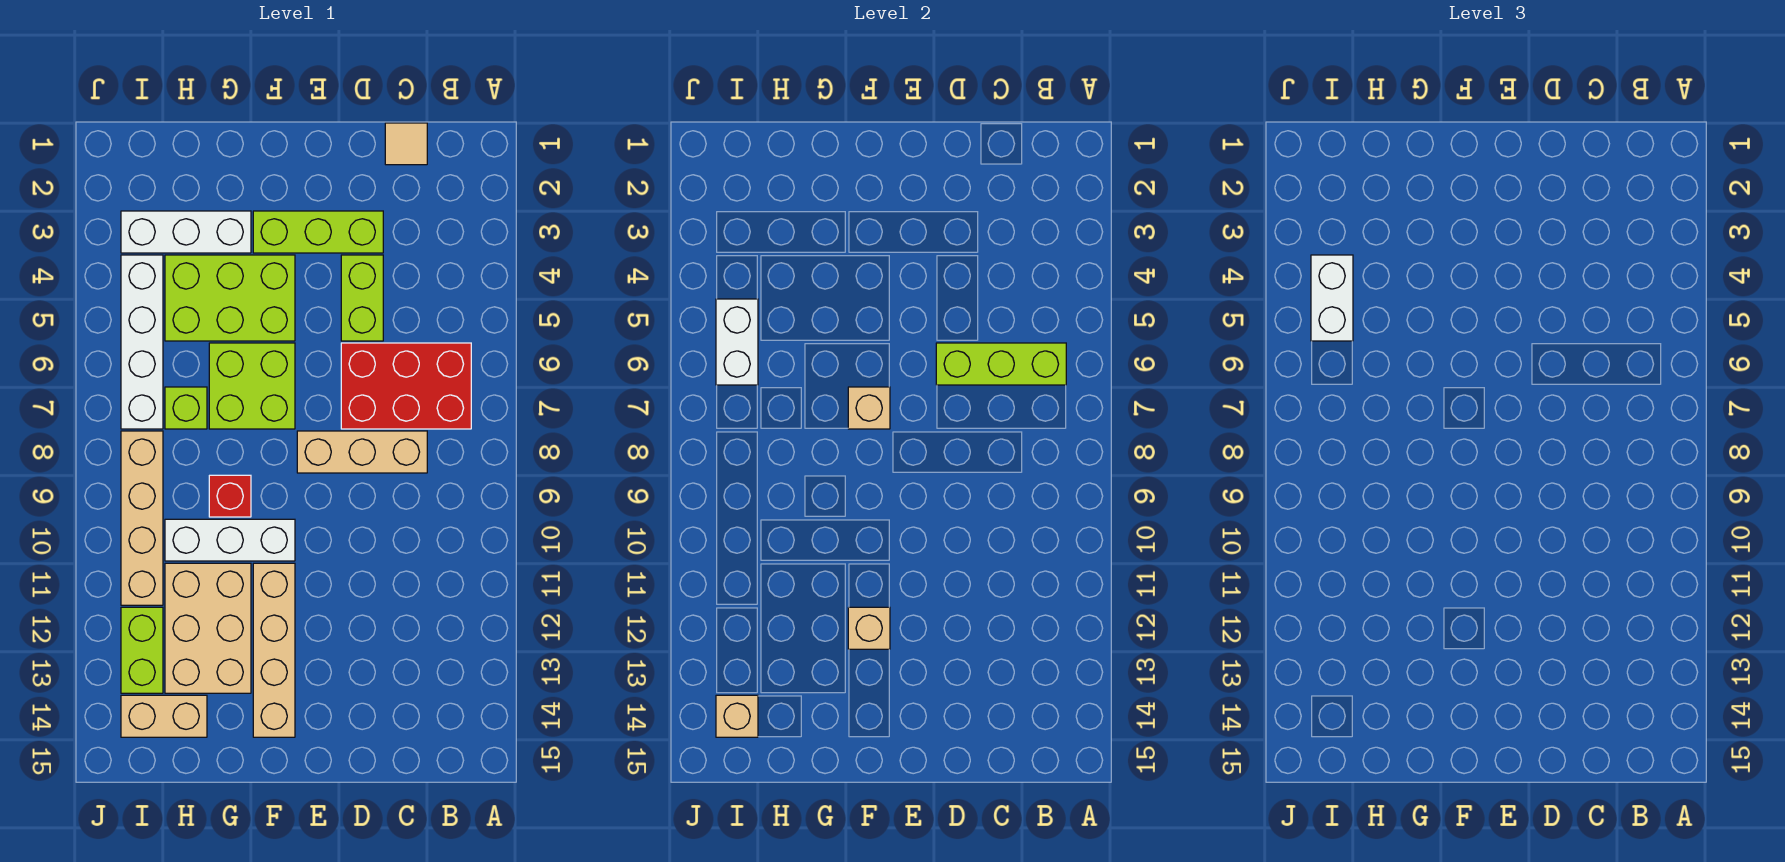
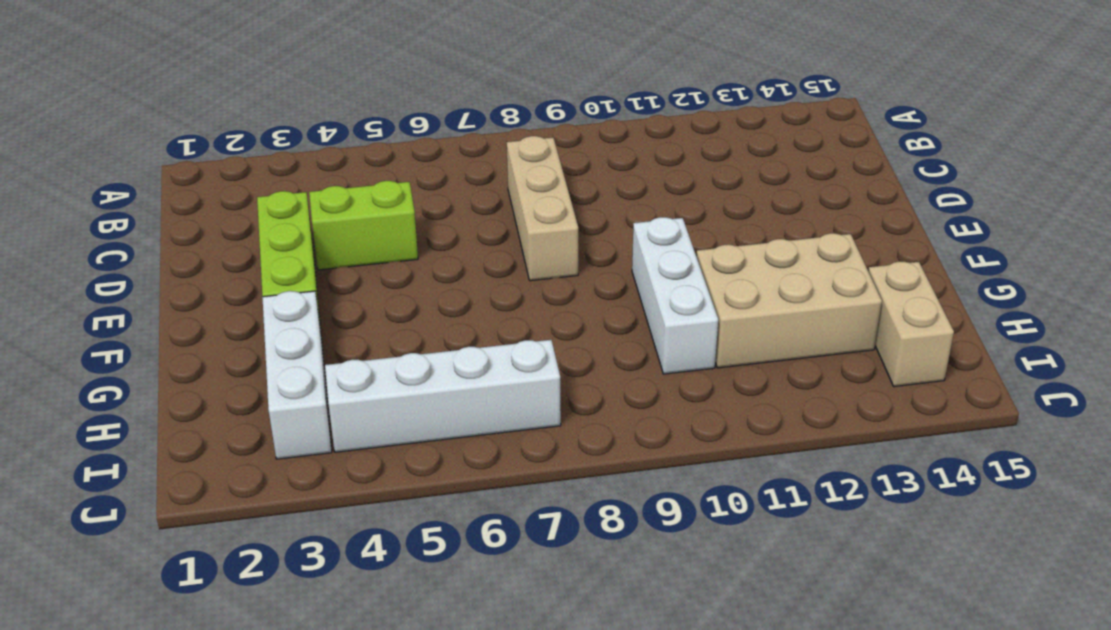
none -> red brick B6:D7 level 1
none -> tan tile C1 level 1
none -> lime brick F4:H5 level 1

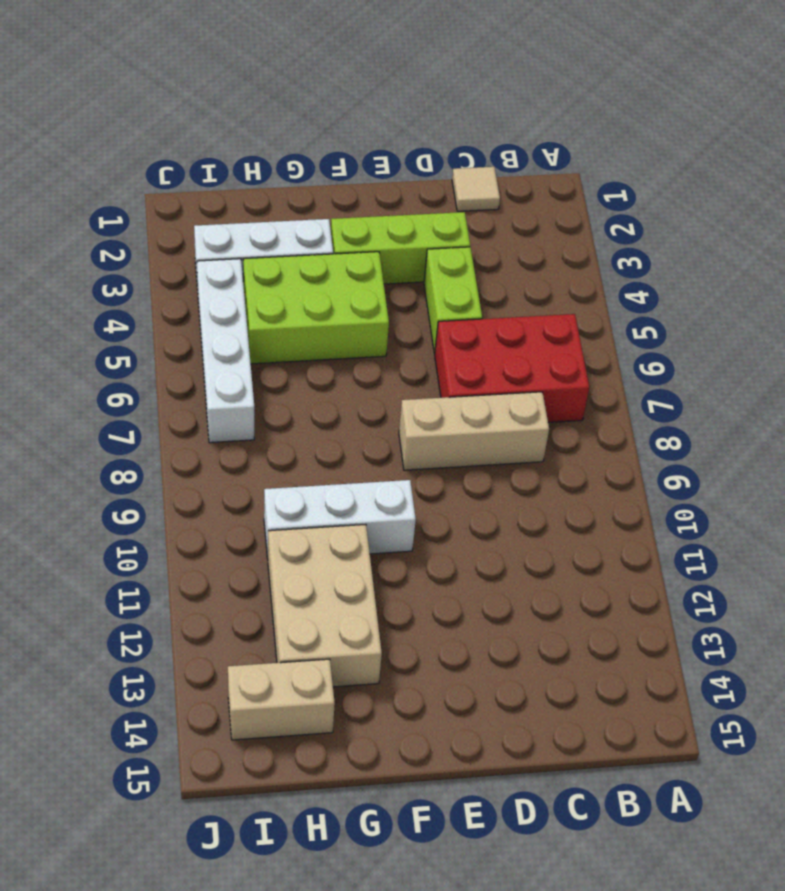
none -> lime brick F6:G7 level 1
none -> tan brick F11:F14 level 1
none -> red brick G9 level 1

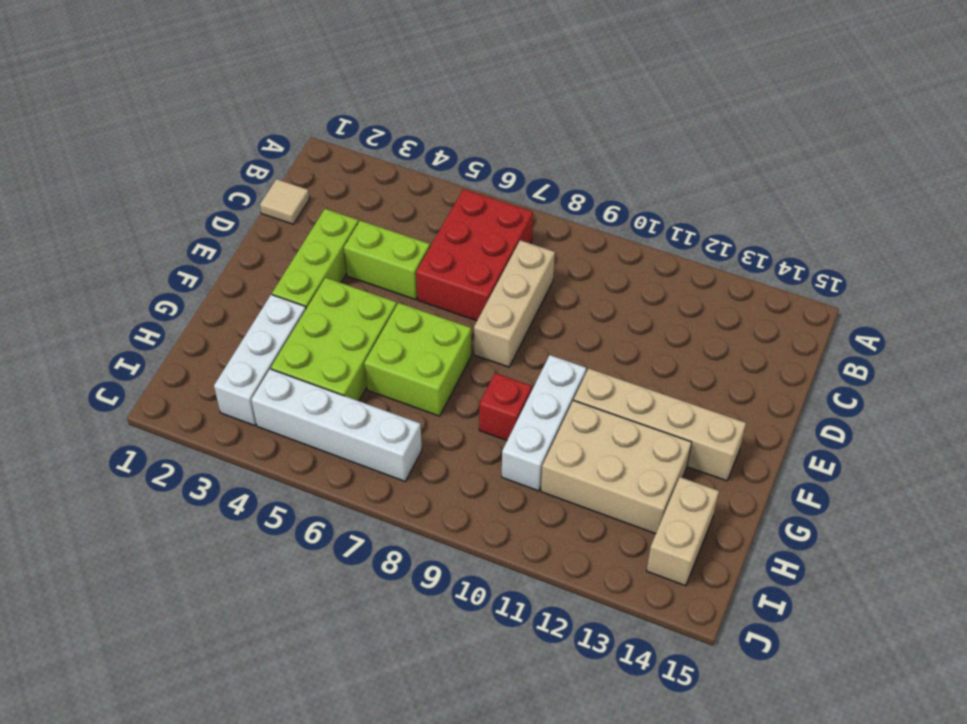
none -> lime brick H7 level 1
none -> tan brick I8:I11 level 1
none -> lime brick I12:I13 level 1

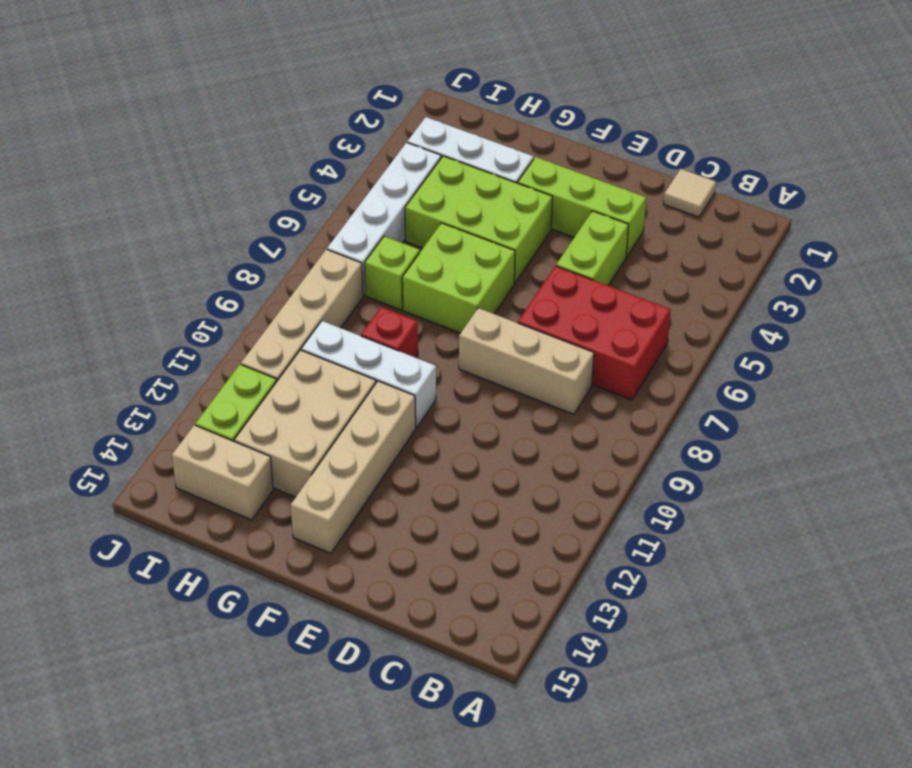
none -> lime brick B6:D6 level 2
none -> tan brick F7 level 2
none -> tan brick F12 level 2

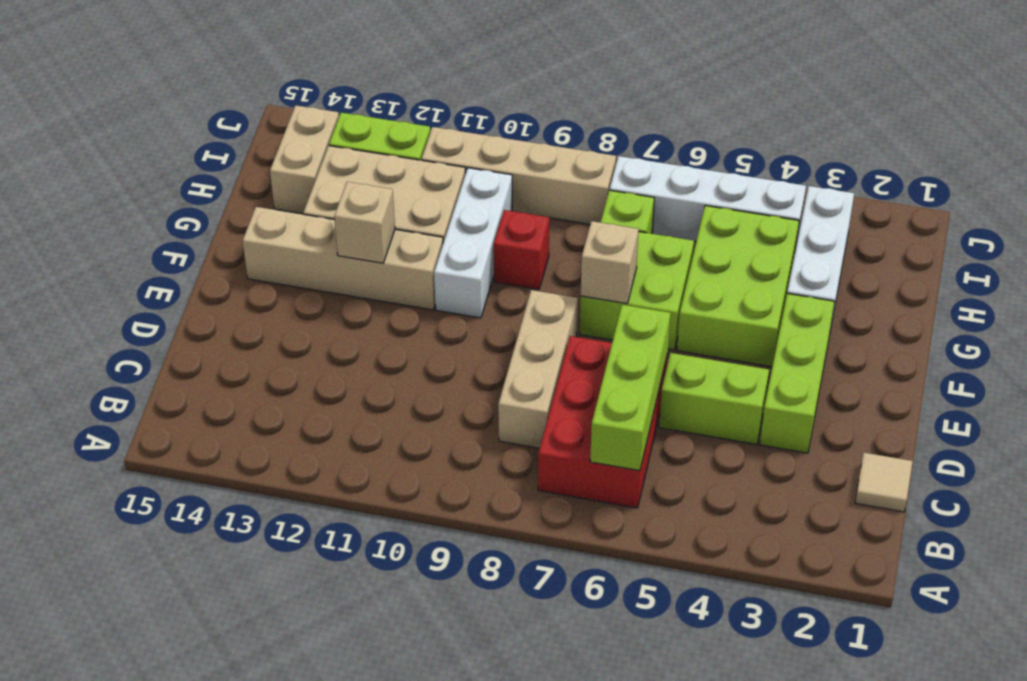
none -> white brick I5:I6 level 2
none -> tan brick I14 level 2
none -> white brick I4:I5 level 3

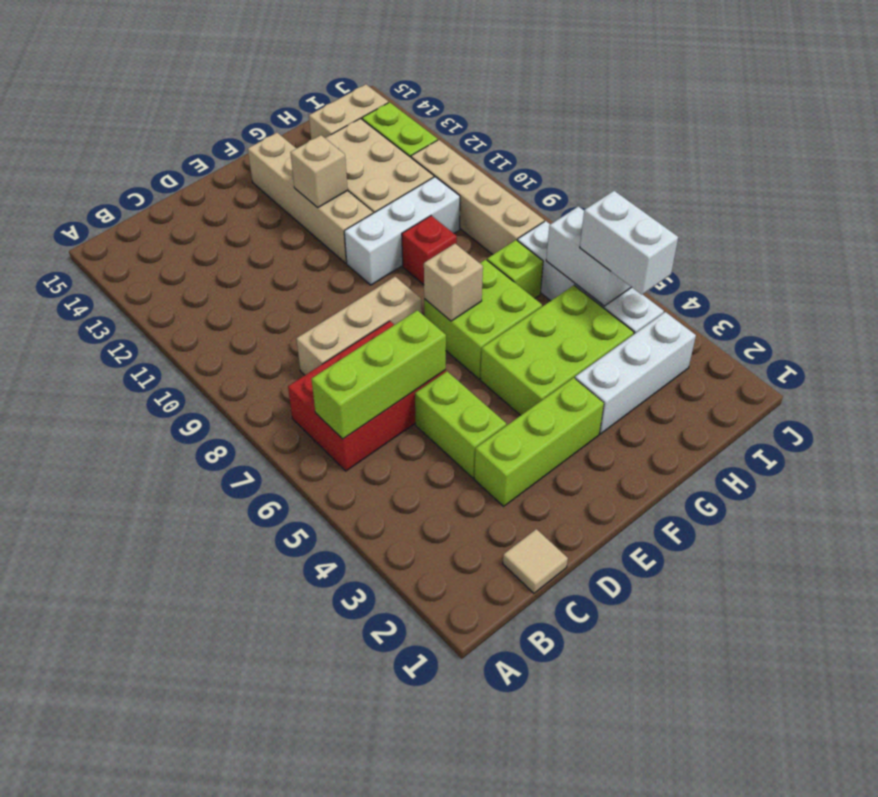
none -> tan brick I14 level 2

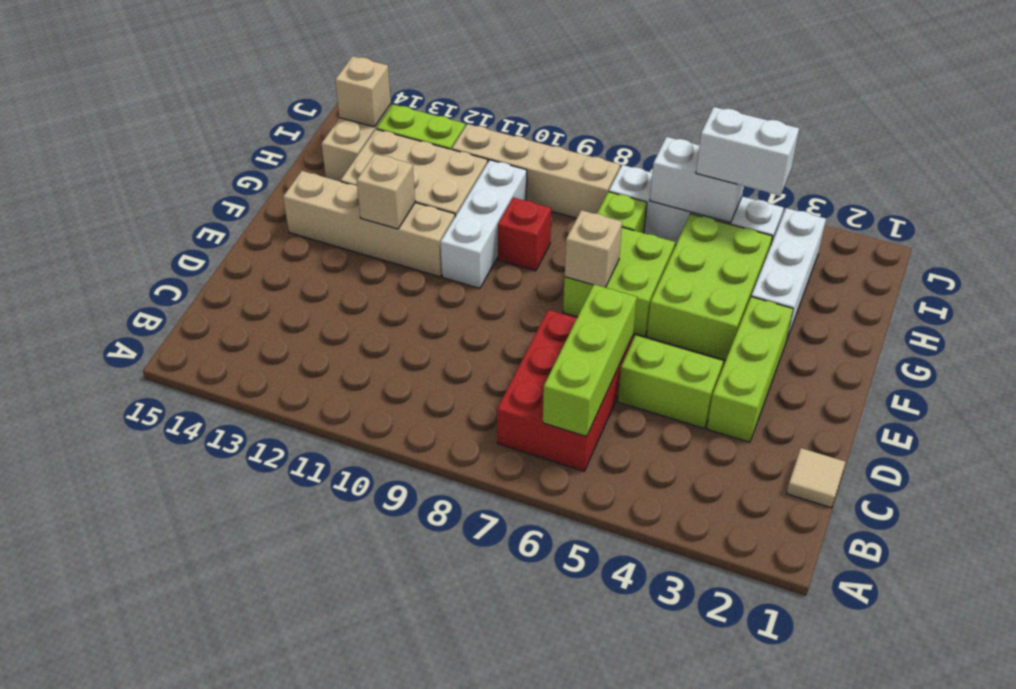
none -> tan brick C8:E8 level 1

